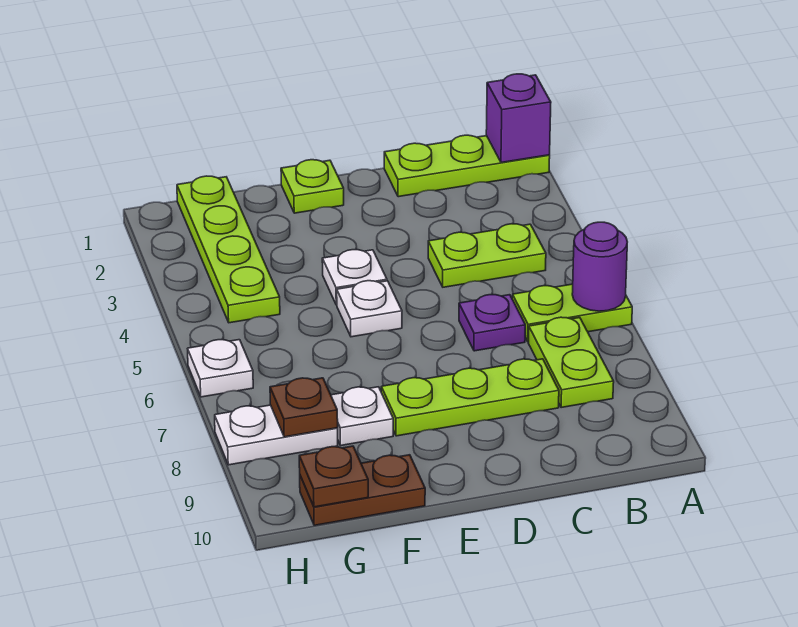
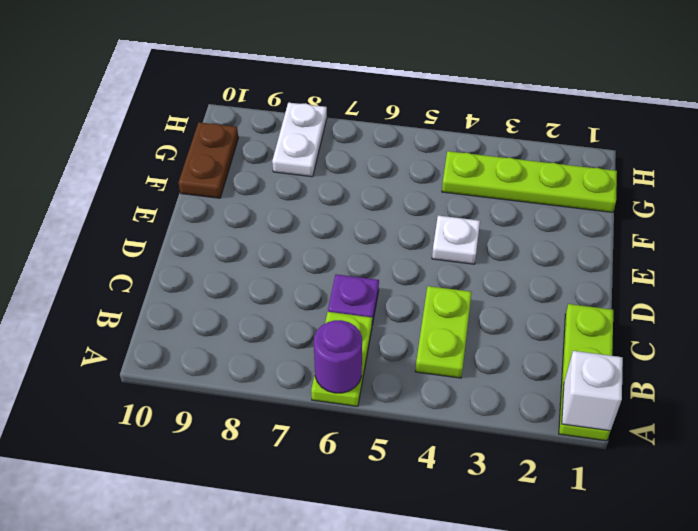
white brick A1 level 2 -> purple brick A1 level 2
none -> lime plate B7:B8 level 1
none -> lime plate C8:E8 level 1
none -> lime plate E1 level 1

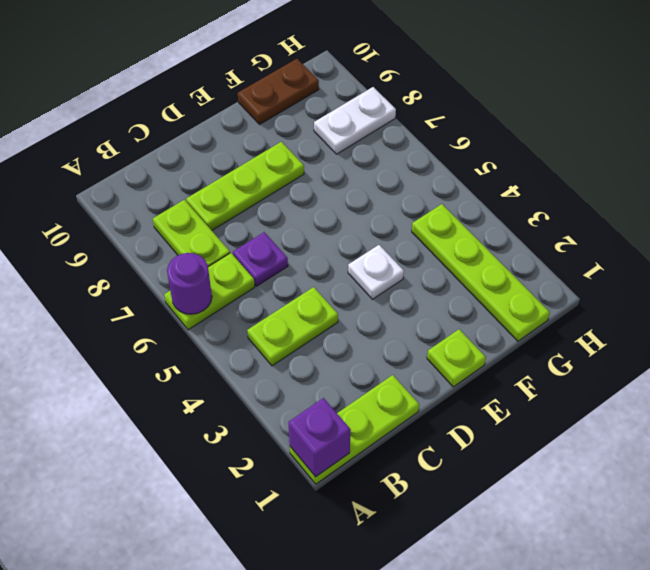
none -> white plate E5 level 1
none -> white plate F8 level 1
none -> white plate H6 level 1

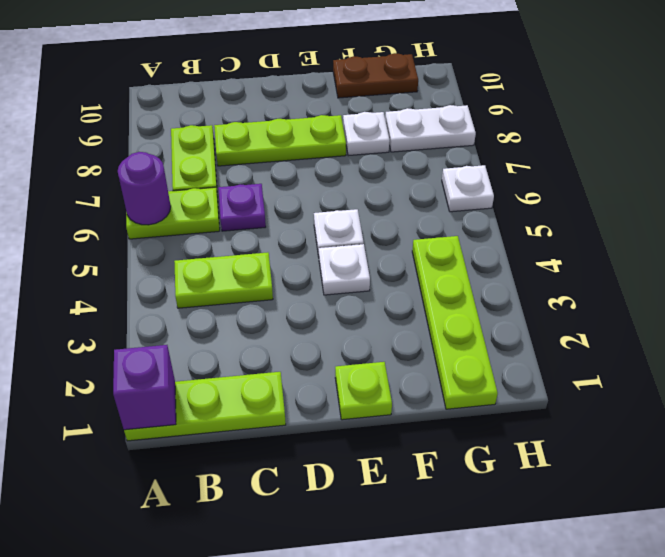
none -> brown plate G8 level 2
none -> brown plate G10 level 2

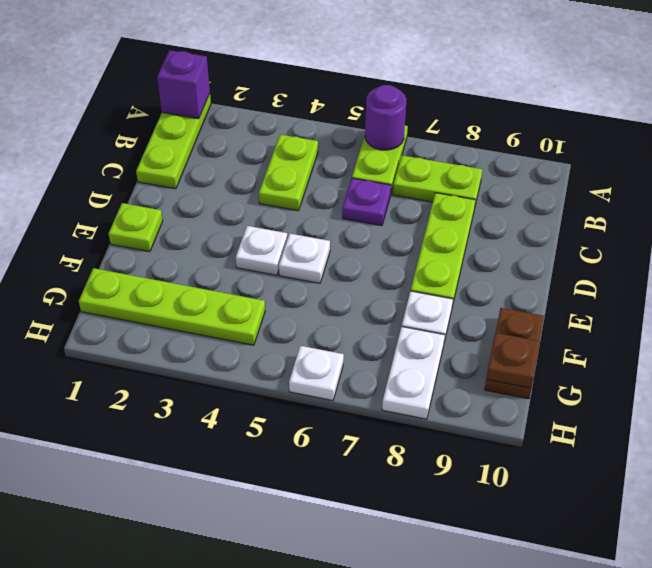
none -> brown plate G8 level 2

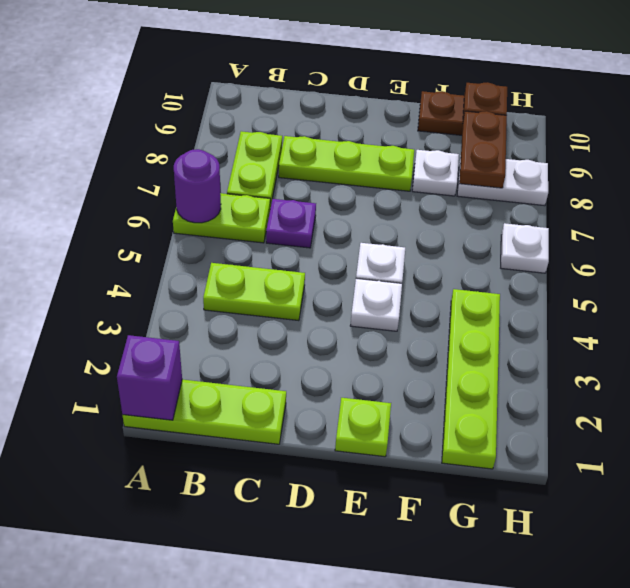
brown plate G8:G9 level 2 -> brown plate G8 level 2

